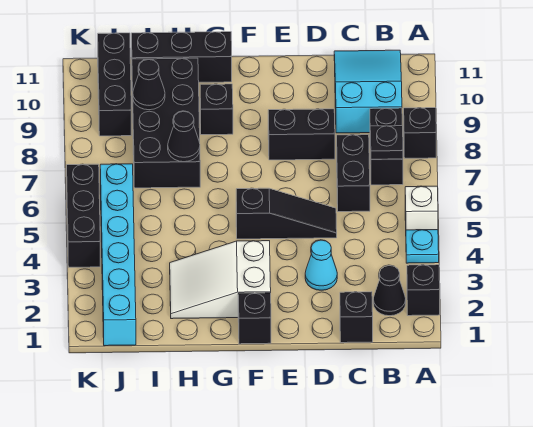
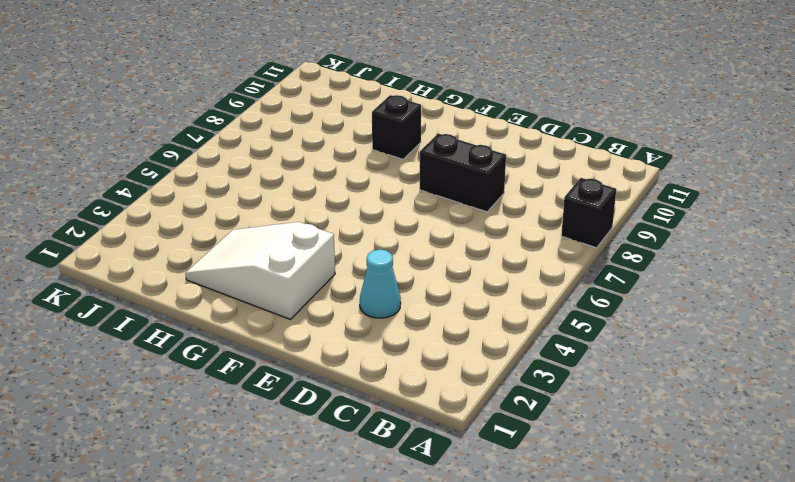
none -> black brick A2 level 1
none -> cyan plate A4 level 1
none -> white brick A5 level 1

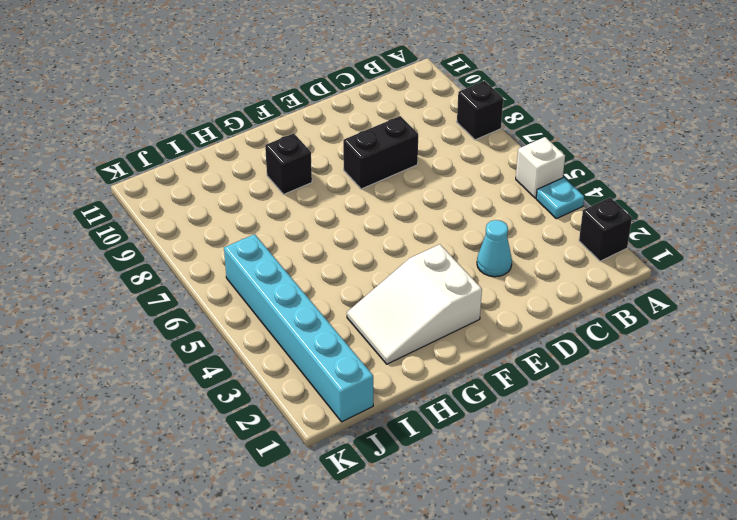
none -> black cone B2 level 1
none -> black brick B7:B8 level 1
none -> cyan slope B9:C11 level 1 top 9

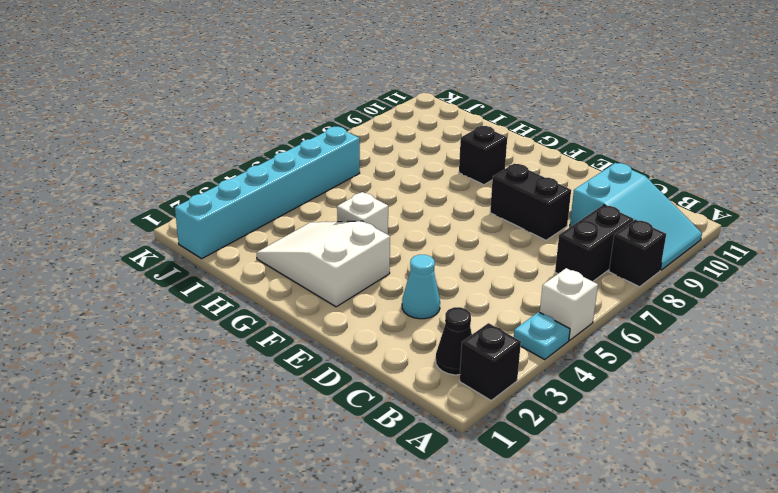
cyan slope A9:C10 level 1 top C -> cyan slope B9:C11 level 1 top 9
white brick G4 level 1 -> none
none -> black brick C1 level 1
none -> black brick C6:C7 level 1
none -> black slope D5:F5 level 1 top F

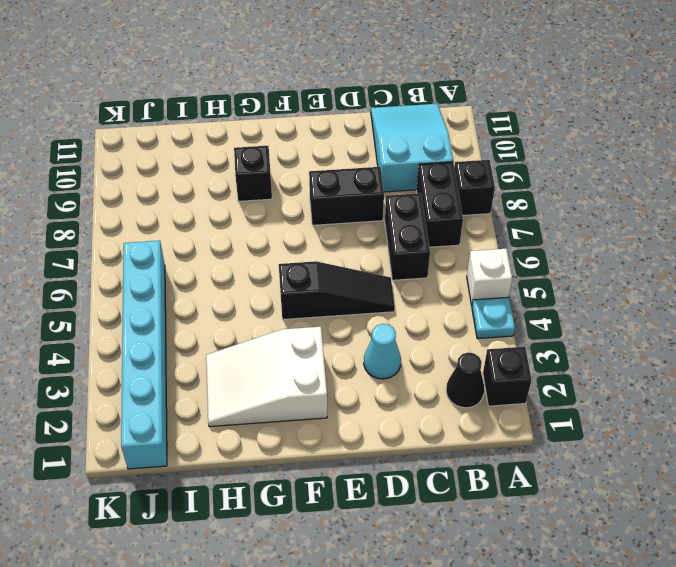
none -> black brick C1 level 1
none -> black brick F1 level 1
none -> black brick G11:I11 level 1

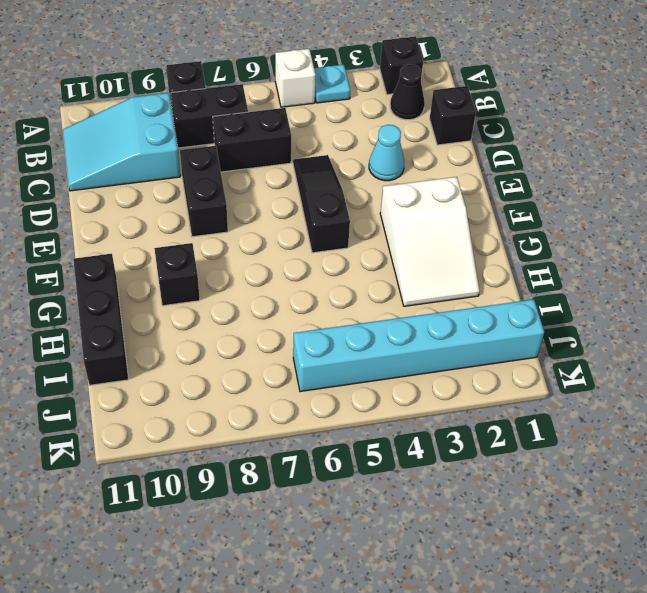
none -> black brick F1 level 1
none -> black brick H7:I10 level 1
none -> black brick J9:J11 level 1

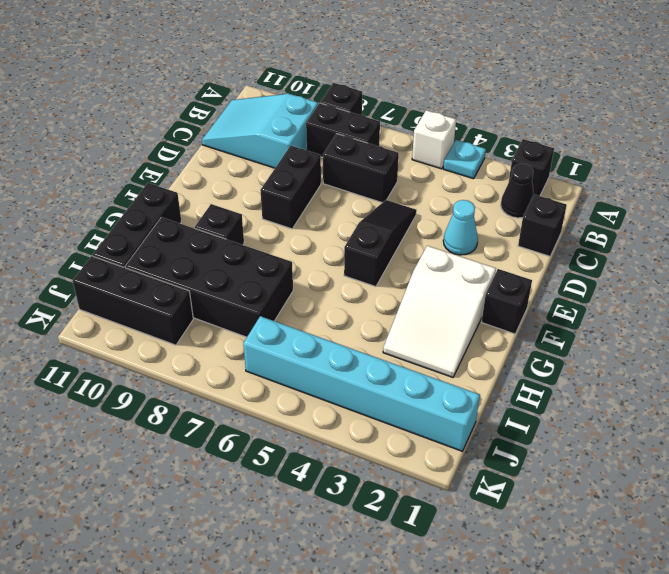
none -> black brick K4:K6 level 1
none -> black plate B7 level 2
none -> black cone H7 level 2

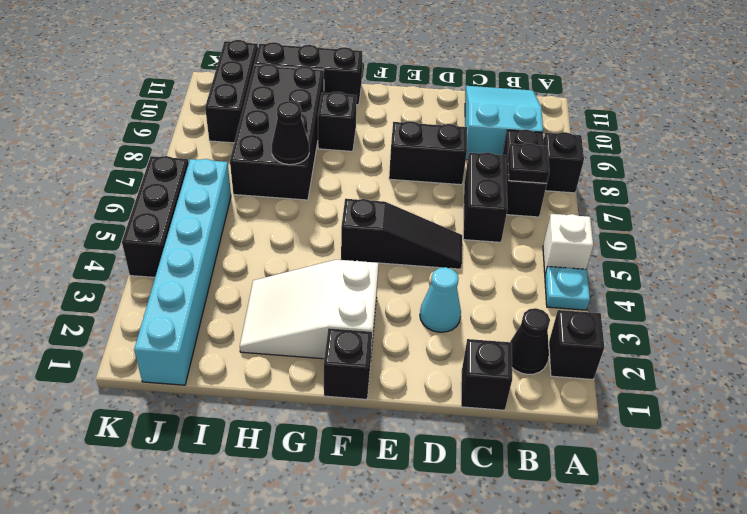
none -> black cone I9 level 2

